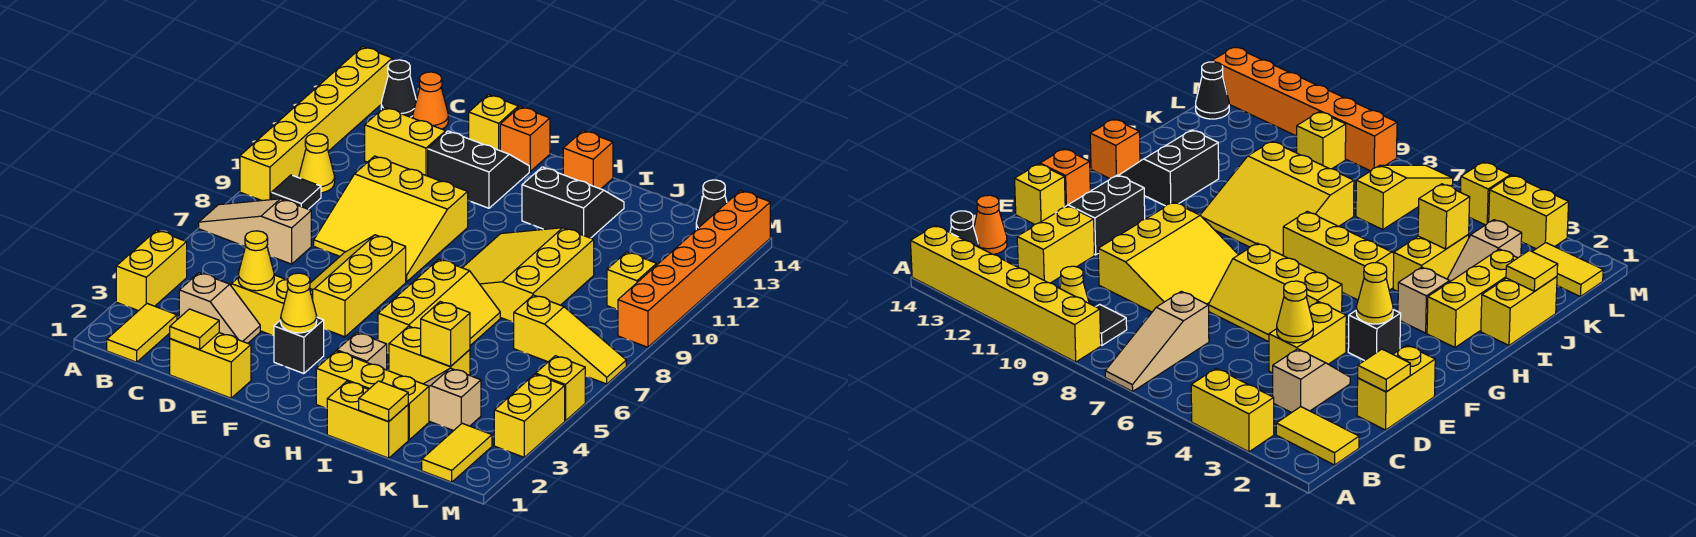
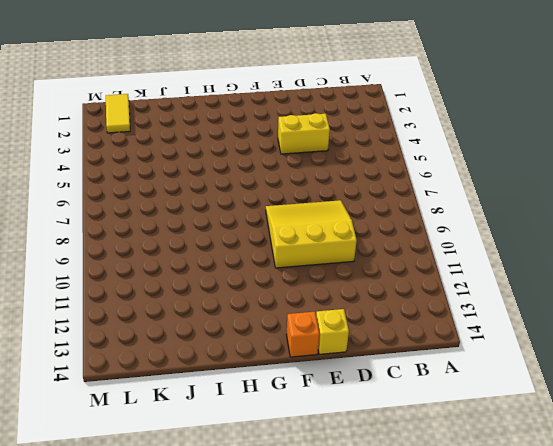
none -> yellow brick A3:A4 level 1
none -> tan slope A7:C7 level 1 top C
none -> yellow brick A9:A14 level 1
none -> yellow tile B1:B2 level 1

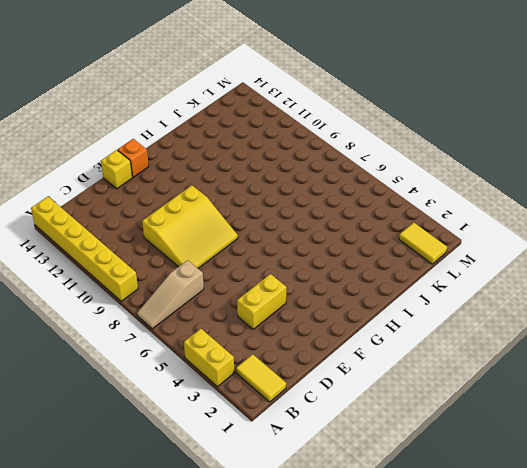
none -> black tile B9 level 1
none -> yellow cone B10 level 1
none -> black cone B14 level 1
none -> tan slope C3:D3 level 1 top C

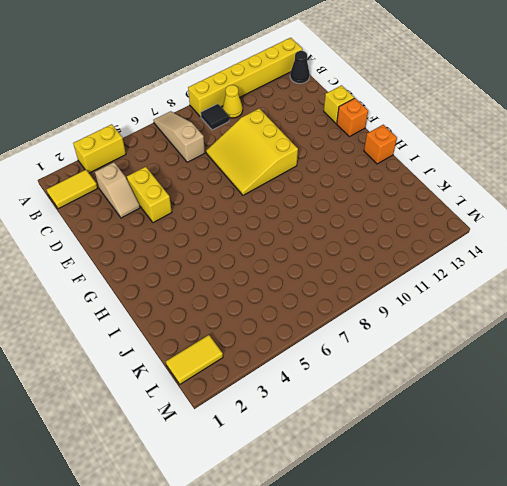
none -> yellow brick C12:D12 level 1
none -> orange cone C14 level 1
none -> yellow brick D1:E1 level 1
none -> yellow slope E5:F7 level 1 top F

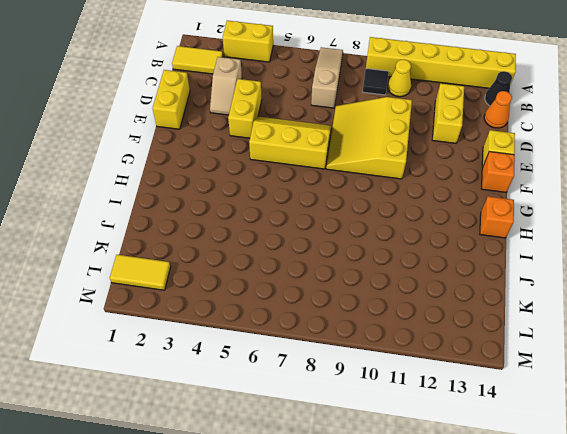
none -> black slope E12:F13 level 1 top 12
none -> black brick F3 level 1
none -> yellow brick H2:J2 level 1
none -> tan brick H3 level 1

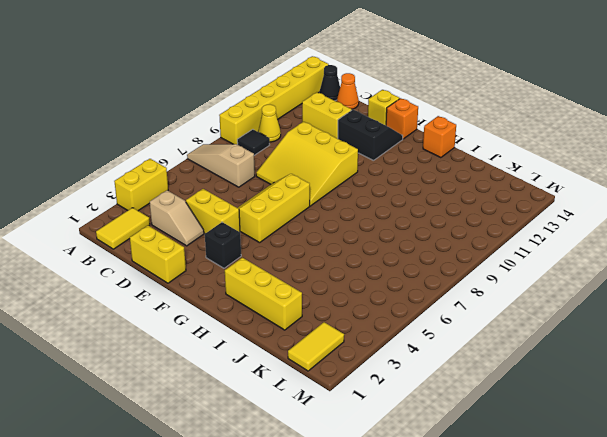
none -> tan brick H3 level 1
none -> yellow slope H5:I7 level 1 top H
none -> yellow slope H8:J10 level 1 top J
none -> black slope H12:I13 level 1 top 12

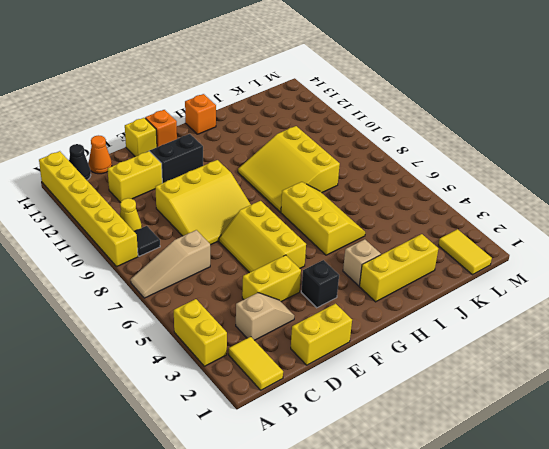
none -> black slope H12:I13 level 1 top 12
none -> yellow brick I1:J1 level 1
none -> yellow brick I4:J4 level 1
none -> tan slope J3:K3 level 1 top K

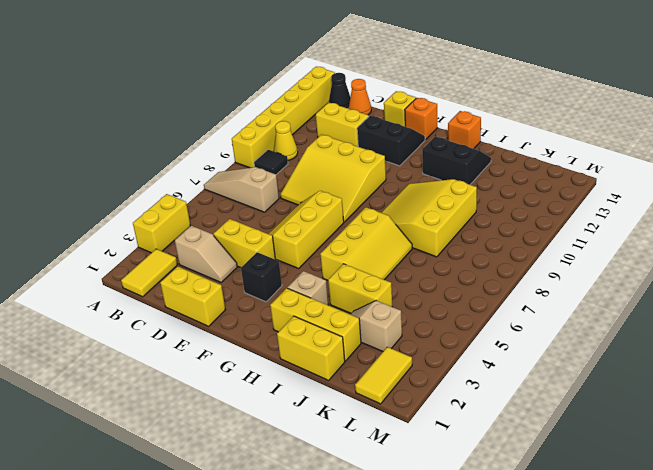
none -> yellow slope K7:M7 level 1 top K
none -> yellow brick L10 level 1
none -> black cone L14 level 1
none -> yellow brick M3:M4 level 1

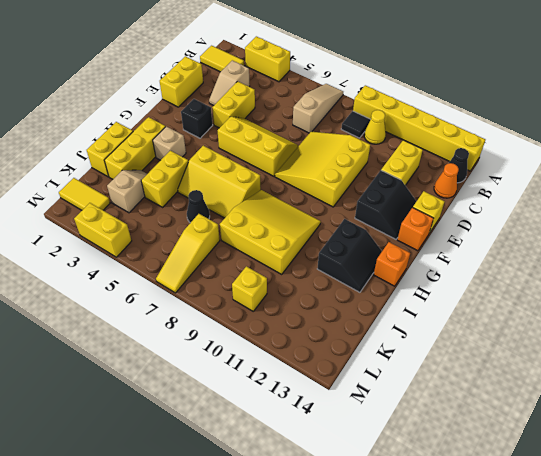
black cone J6 level 1 -> black cone L14 level 1
none -> yellow brick M5 level 1
none -> orange brick M9:M14 level 1
none -> yellow tile D1 level 2
none -> yellow cone D4 level 2

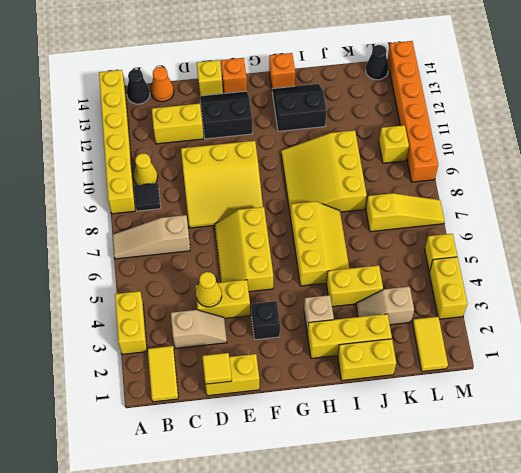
none -> yellow cone F3 level 2
none -> yellow tile J1 level 2
none -> yellow brick J4 level 2

